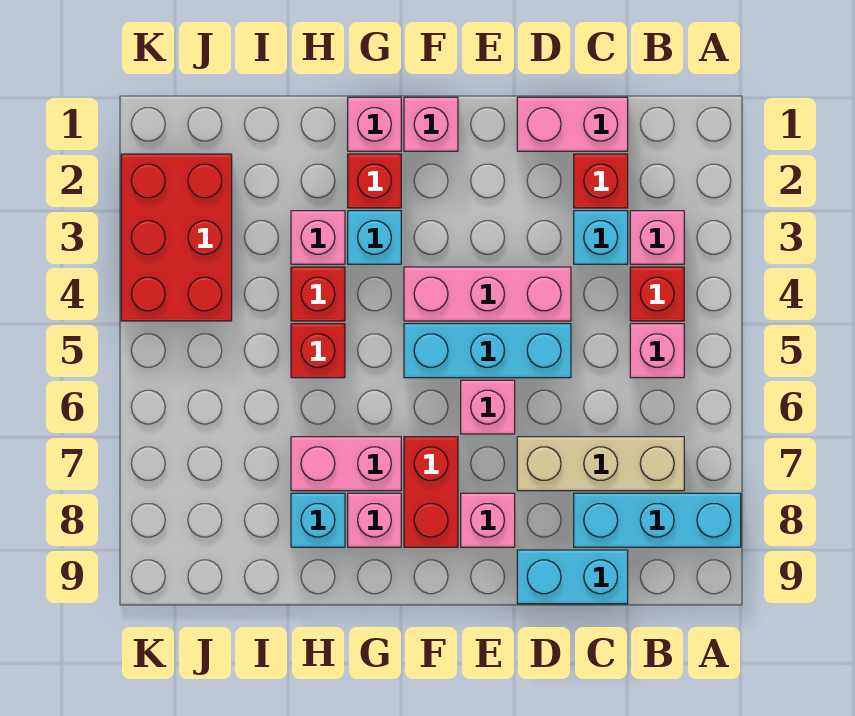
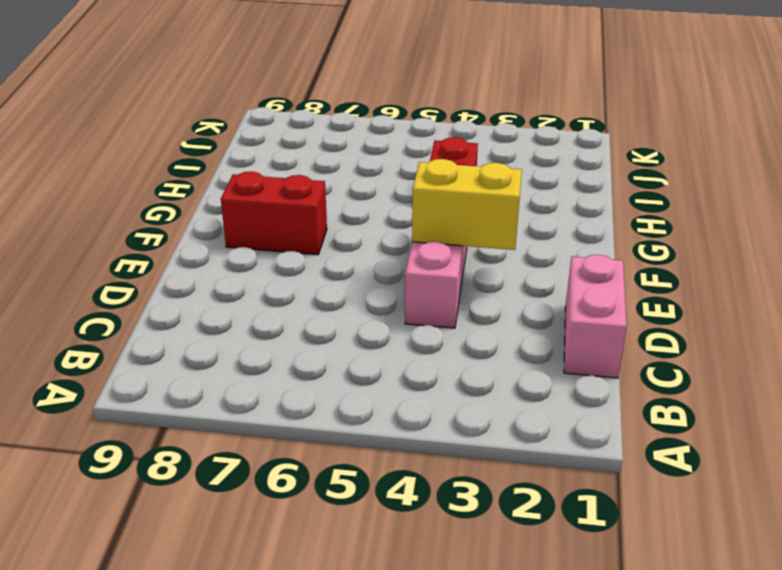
yellow brick E3:E4 level 2 -> none
none -> cyan brick A8:C8 level 1
none -> pink brick B3 level 1
none -> red brick B4 level 1

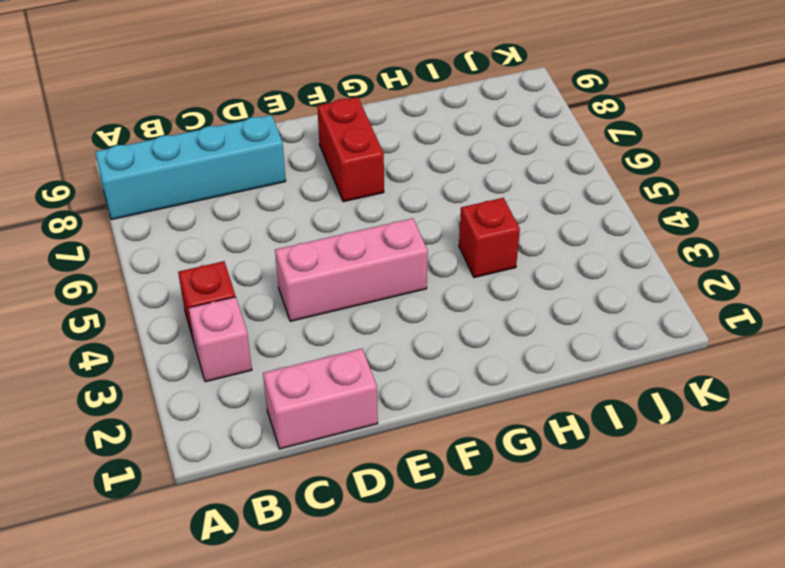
cyan brick A8:D8 level 1 -> cyan brick A8:C8 level 1
none -> pink brick B5 level 1
none -> tan brick B7:D7 level 1
none -> red brick C2 level 1

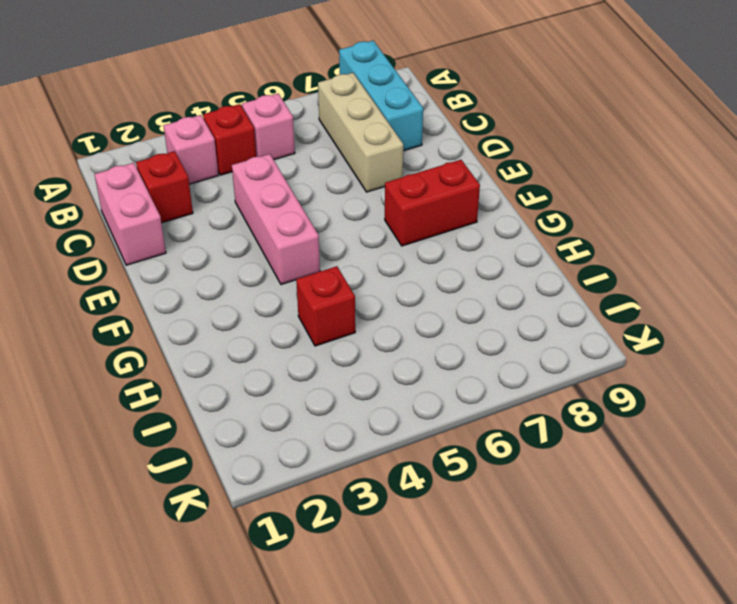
none -> cyan brick C3 level 1
none -> cyan brick C9:D9 level 1
none -> cyan brick D5:F5 level 1

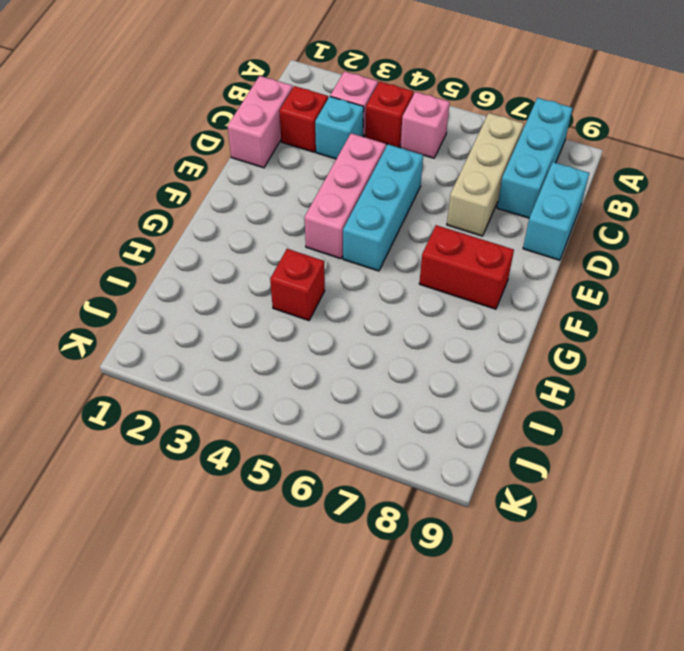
none -> pink brick E6 level 1
none -> pink brick E8 level 1
none -> pink brick F1 level 1

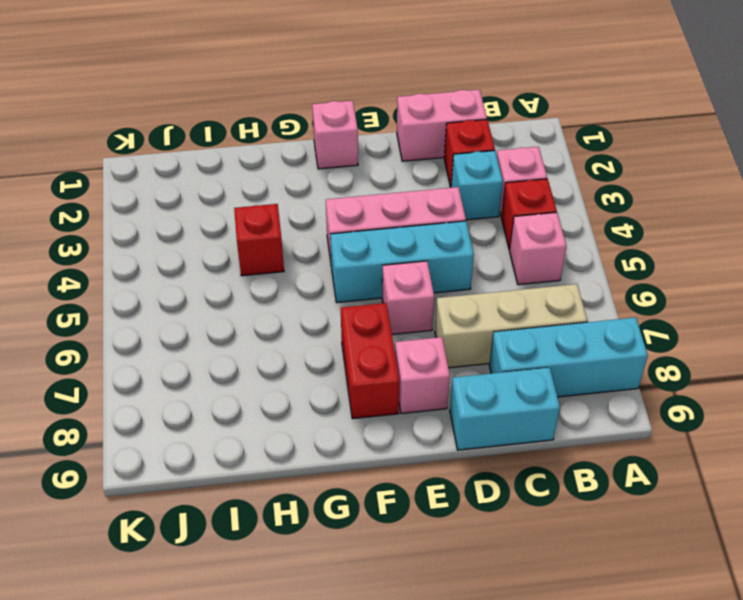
none -> pink brick G1 level 1
none -> red brick G2 level 1
none -> cyan brick G3 level 1

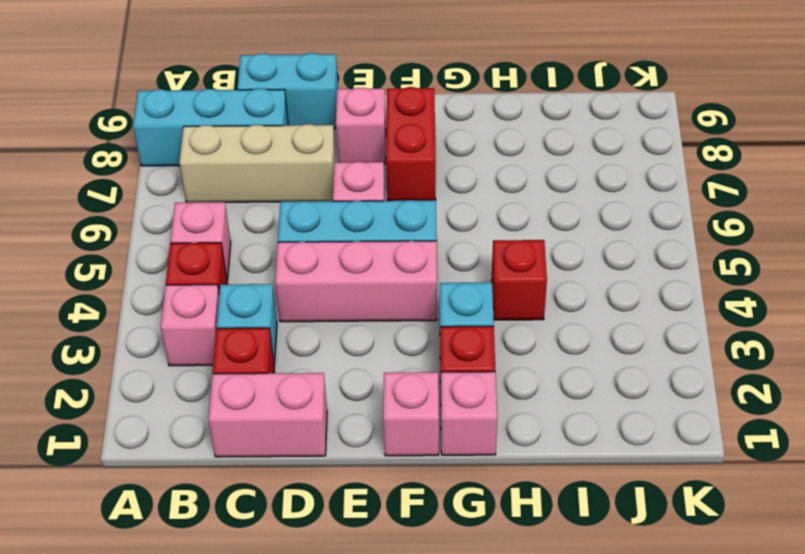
none -> pink brick G7:H7 level 1
none -> pink brick G8 level 1
none -> pink brick H3 level 1

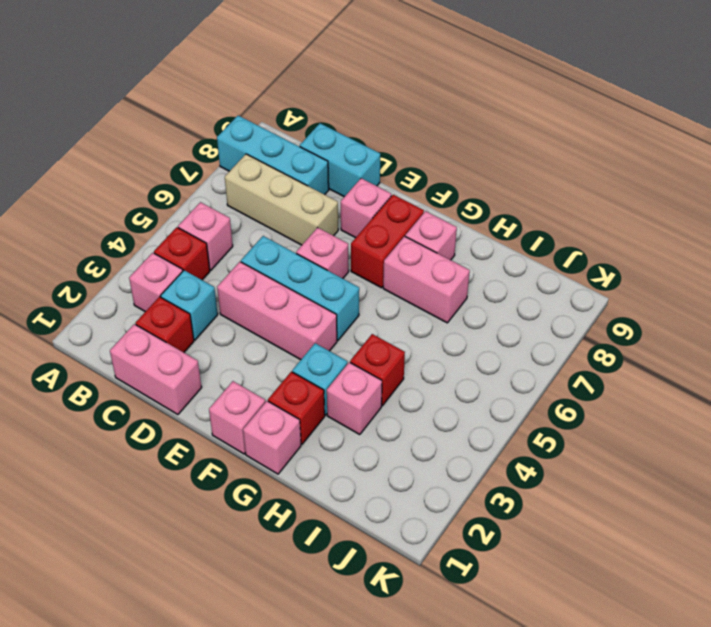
none -> red brick H5 level 1
none -> cyan brick H8 level 1
none -> red brick J2:K4 level 1

